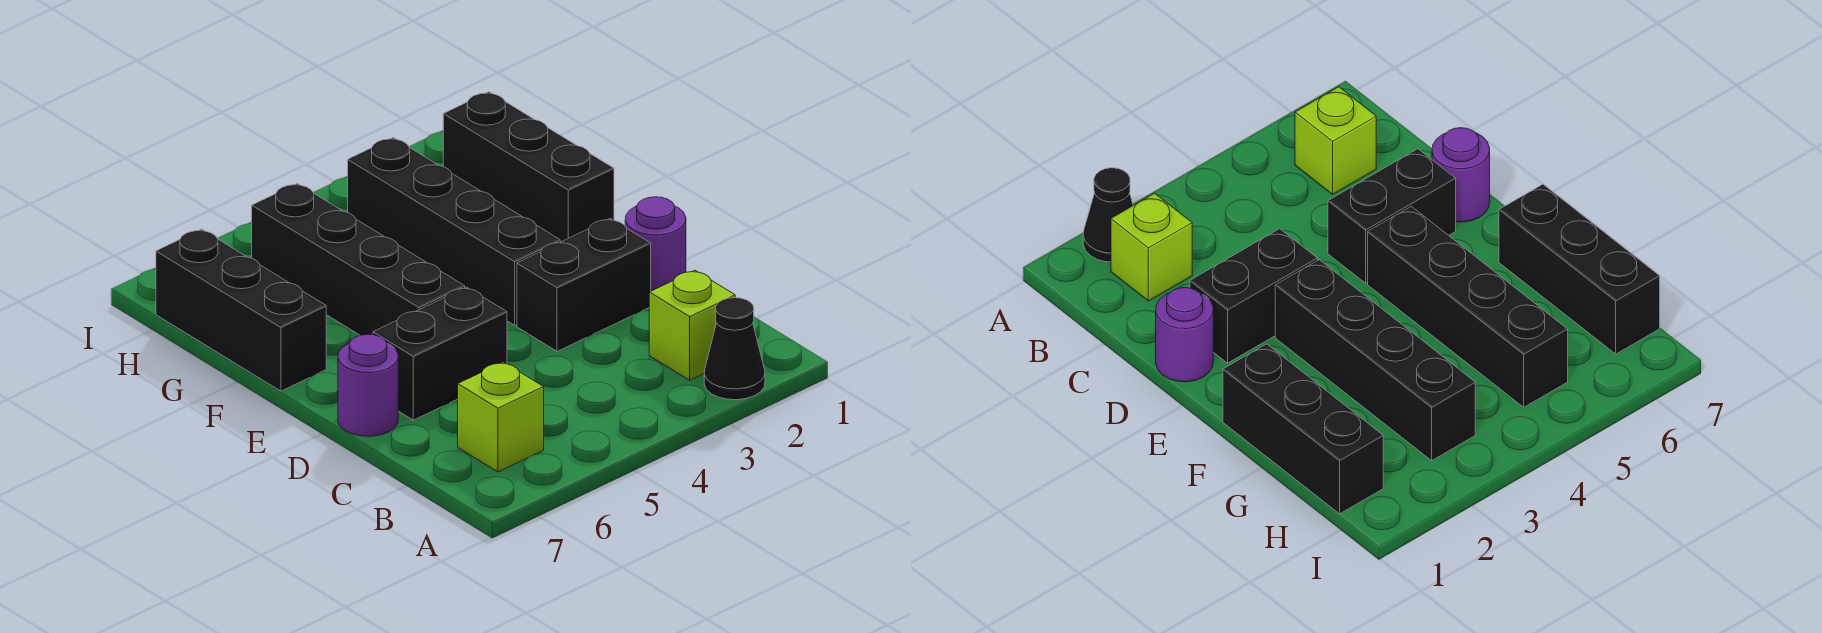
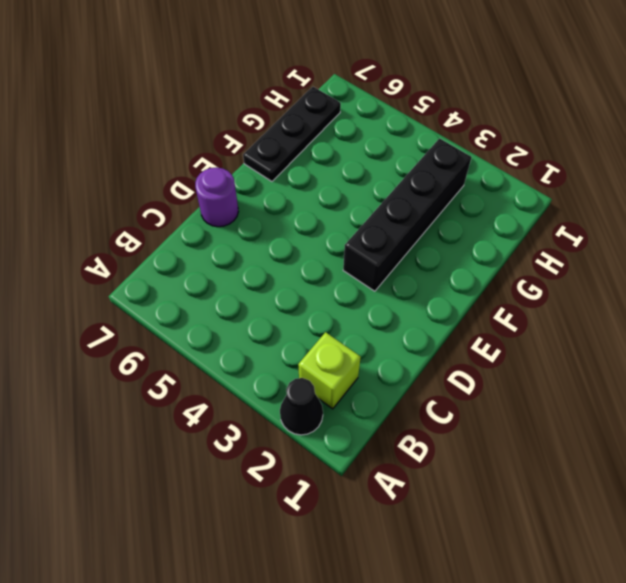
black plate F7:H7 level 1 -> black brick F7:H7 level 1
none -> lime brick B6 level 1
none -> purple round brick D1 level 1

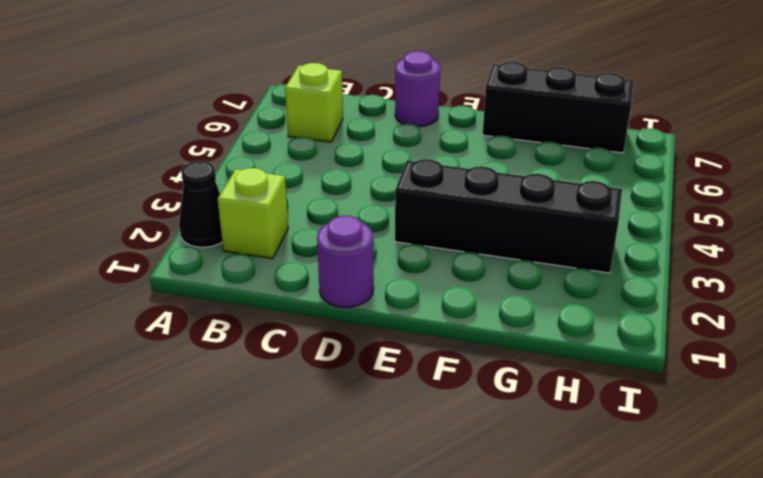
none -> black brick D2:D3 level 1
none -> black brick D5:D6 level 1

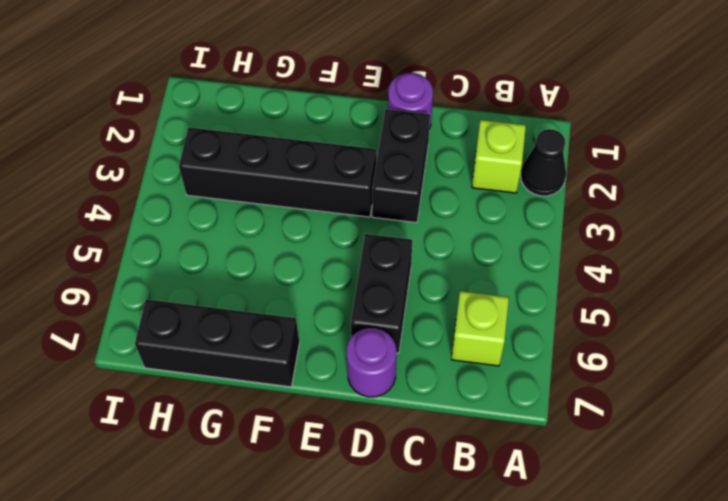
none -> black brick E5:H5 level 1
none -> black brick F1:H1 level 1

